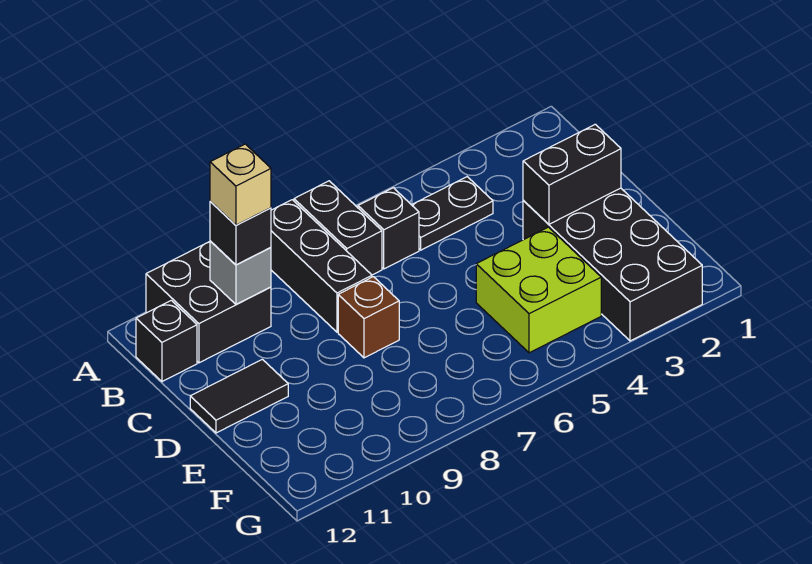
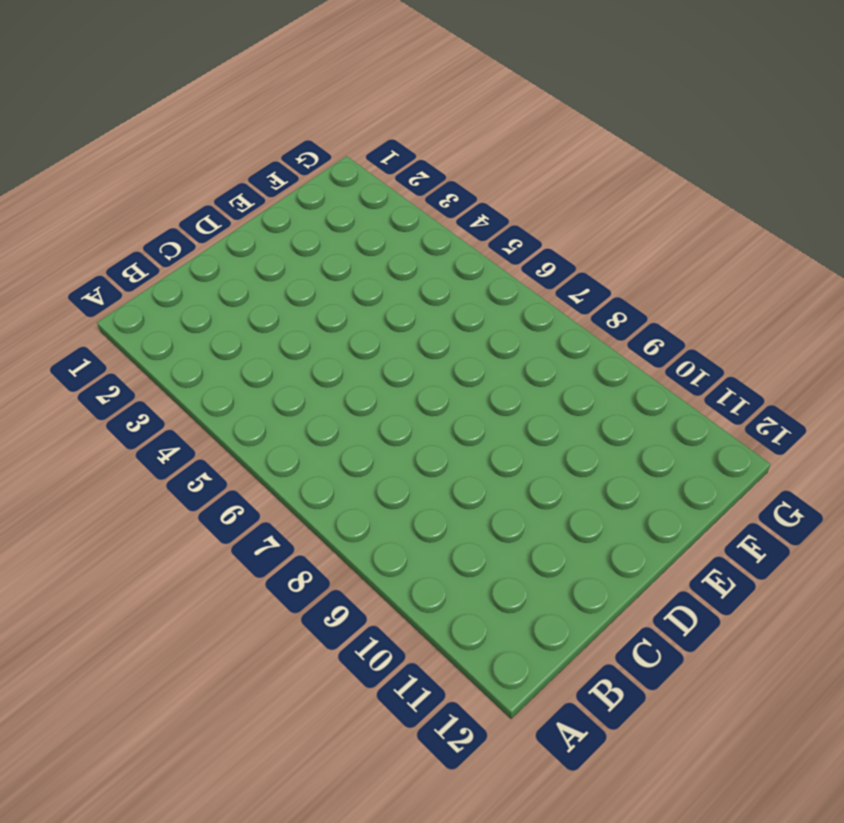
none -> black brick A7:B7 level 1
none -> black brick A8:C8 level 1
none -> black brick A10:B11 level 1

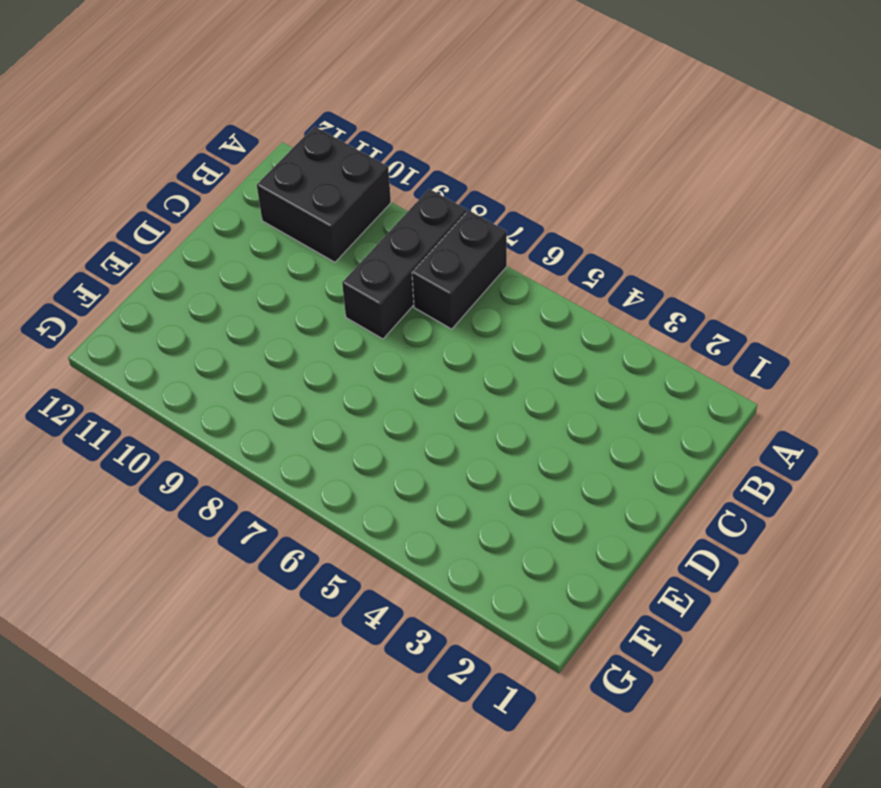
none -> black plate B4:B5 level 1
none -> black brick B6 level 1
none -> black brick B12 level 1

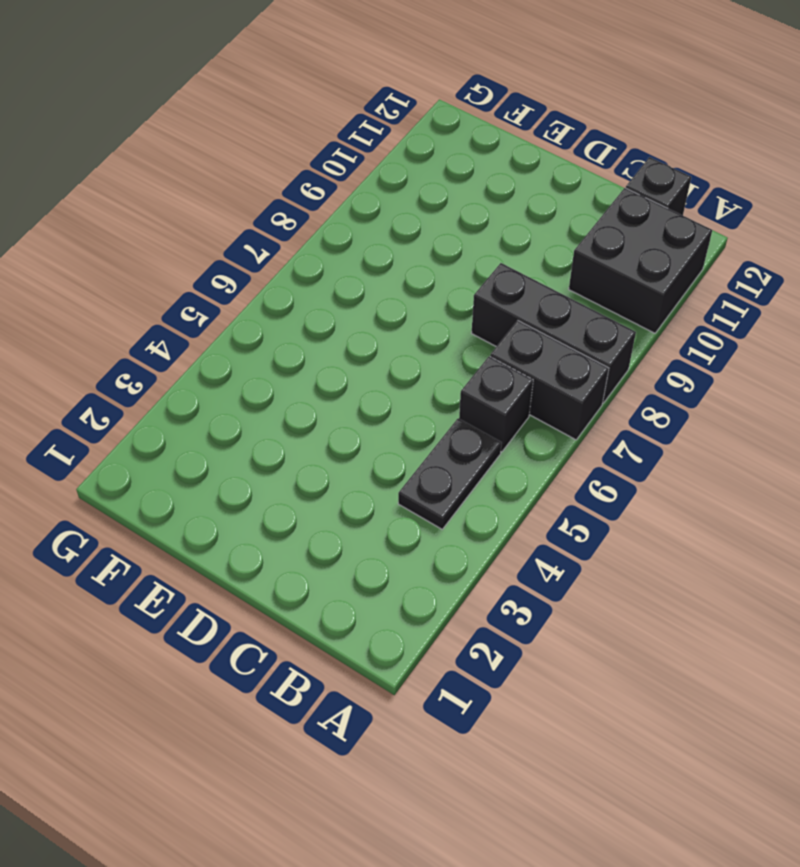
none -> black brick D2:G3 level 1
none -> brown brick D8 level 1
none -> black tile D11:D12 level 1

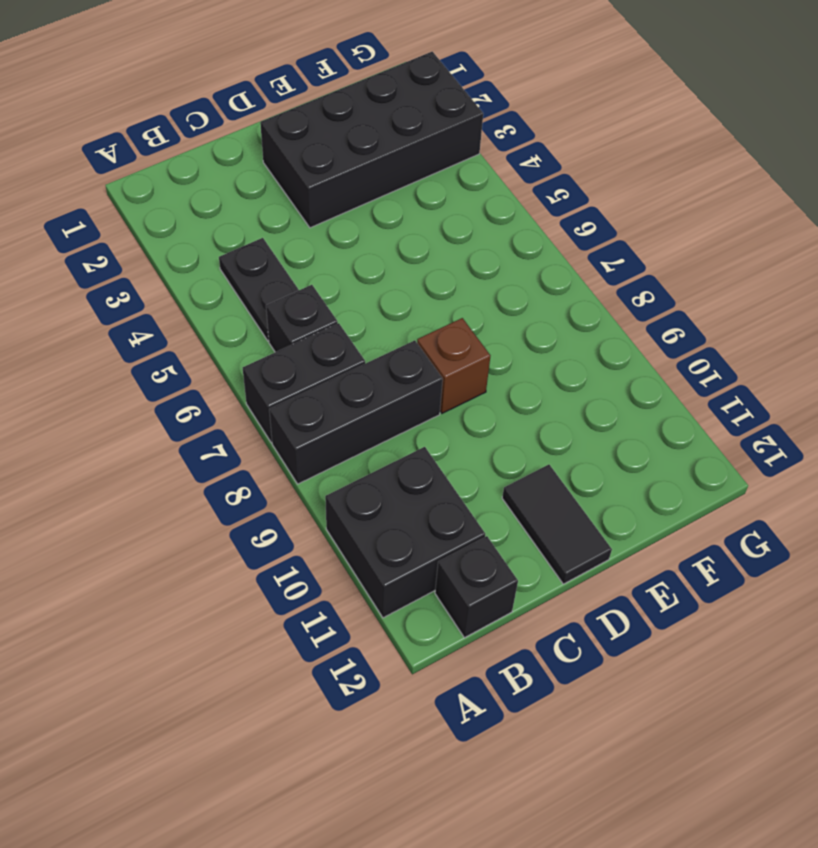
none -> lime brick E4:F5 level 1
none -> grey brick B10 level 2
none -> black brick D2:D3 level 2

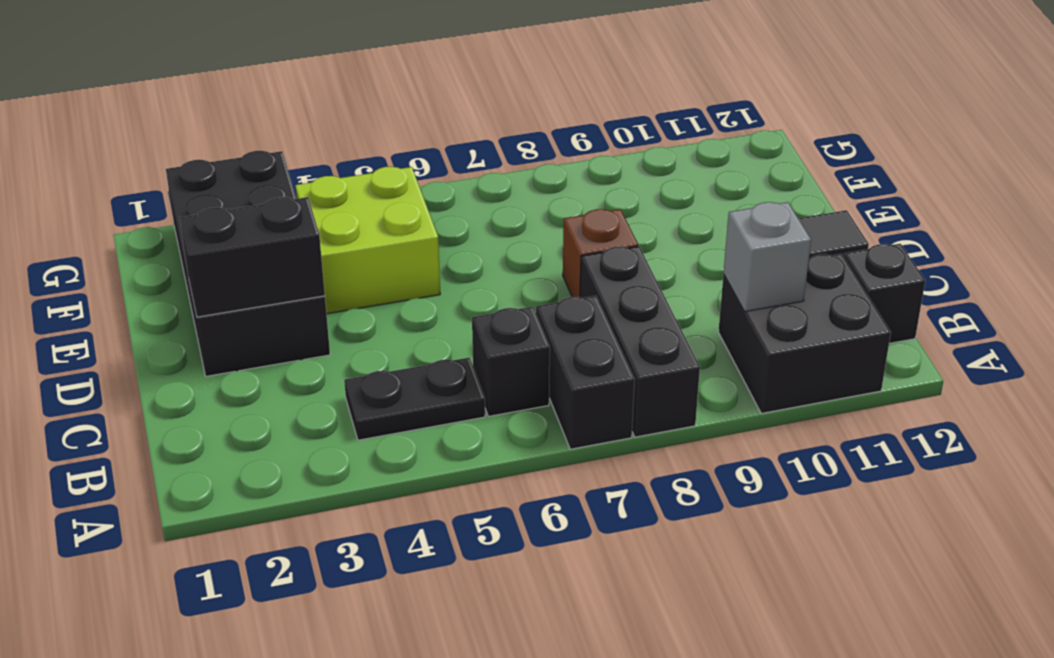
none -> black brick B10 level 3
none -> tan brick B10 level 4

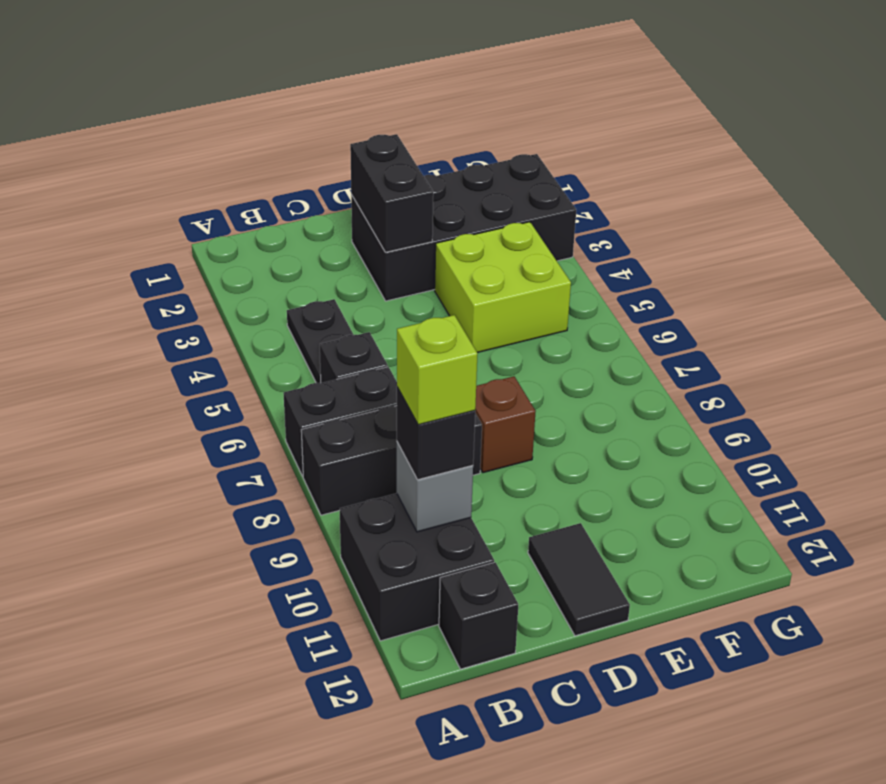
lime brick B10 level 4 -> tan brick B10 level 4

